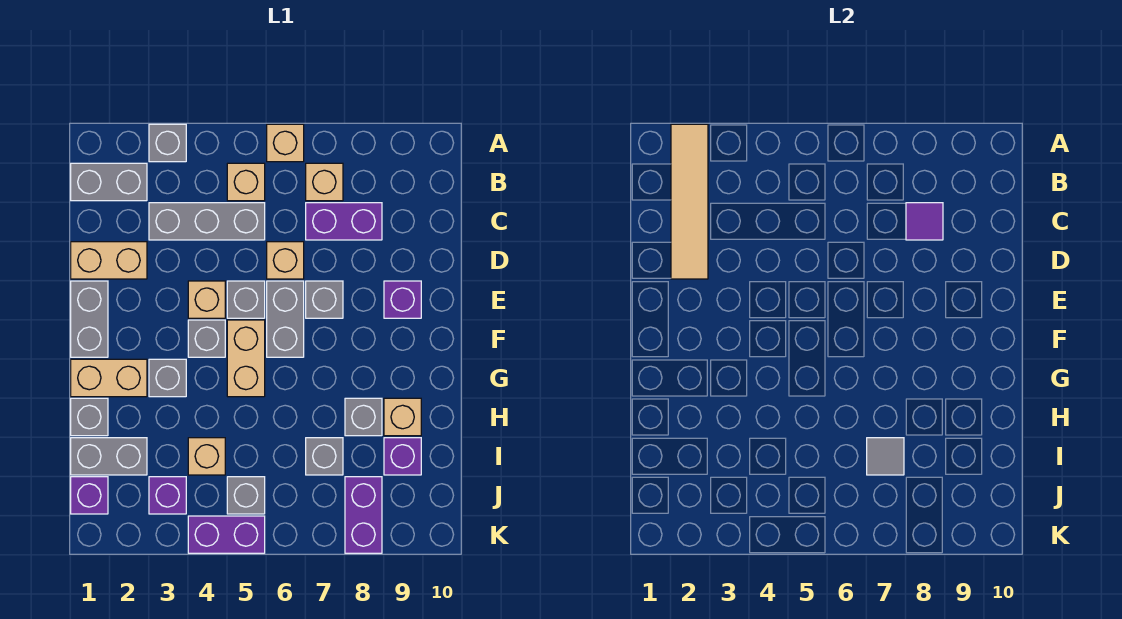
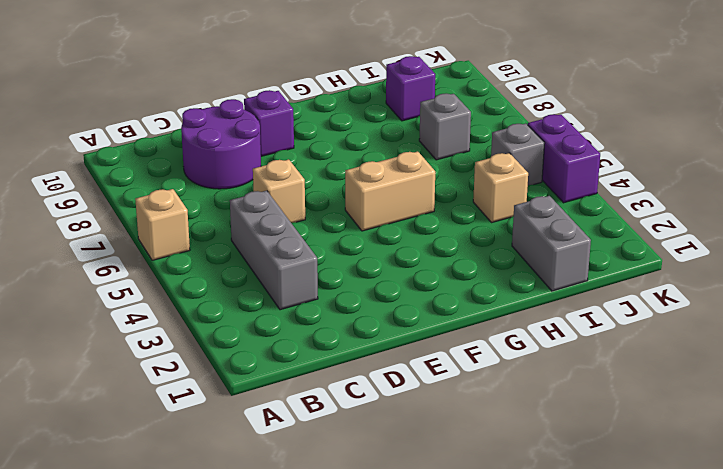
purple round brick C8:D9 level 1 -> purple brick C7:C8 level 1
none -> grey brick A3 level 1
none -> grey brick B1:B2 level 1
none -> tan brick B5 level 1
none -> tan brick B7 level 1

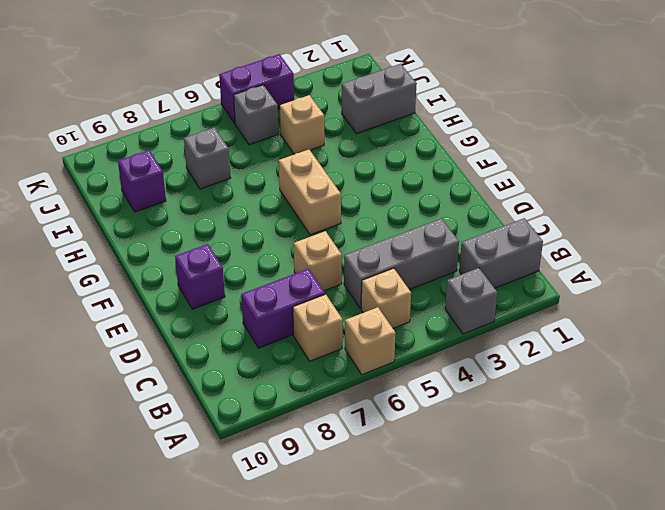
none -> tan brick D1:D2 level 1
none -> grey brick E1:F1 level 1
none -> tan brick E4 level 1
none -> grey brick E5 level 1

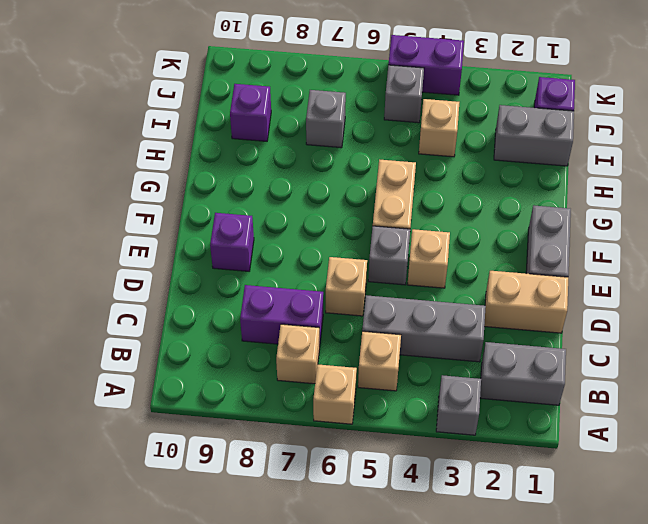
none -> grey brick E6:F6 level 1
none -> grey brick E7 level 1
none -> grey brick F4 level 1
none -> tan brick G1:G2 level 1

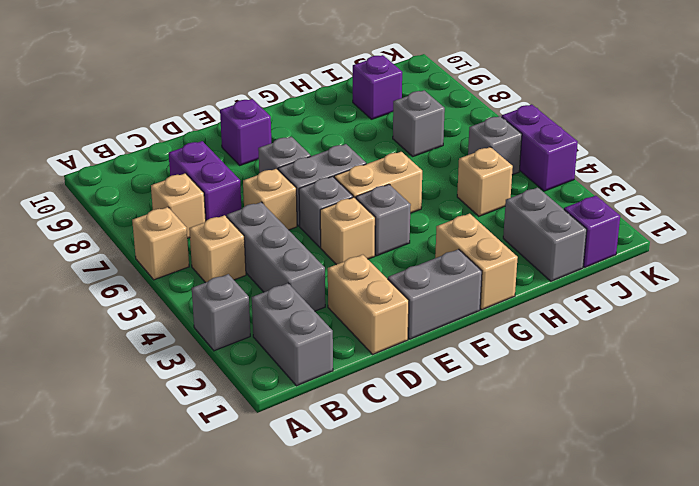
none -> grey brick G3 level 1
none -> grey brick H1 level 1
none -> grey brick H8 level 1
none -> tan brick H9 level 1

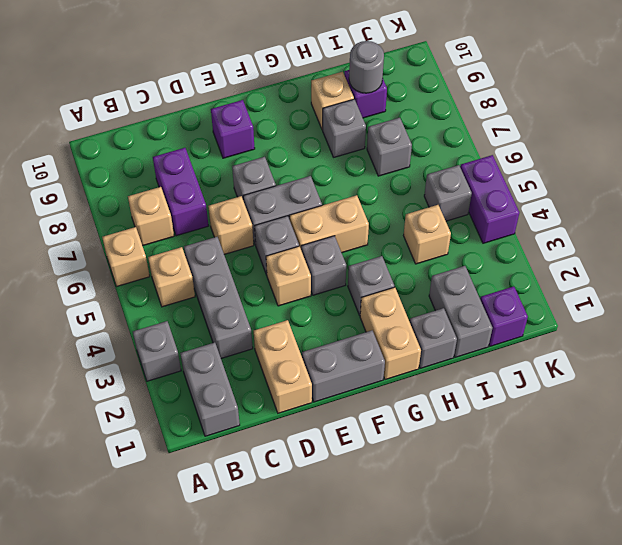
grey round brick I9 level 2 -> none
none -> purple brick J3 level 1
none -> purple brick J8:K8 level 1
none -> tan tile A2:D2 level 2
none -> purple tile C8 level 2

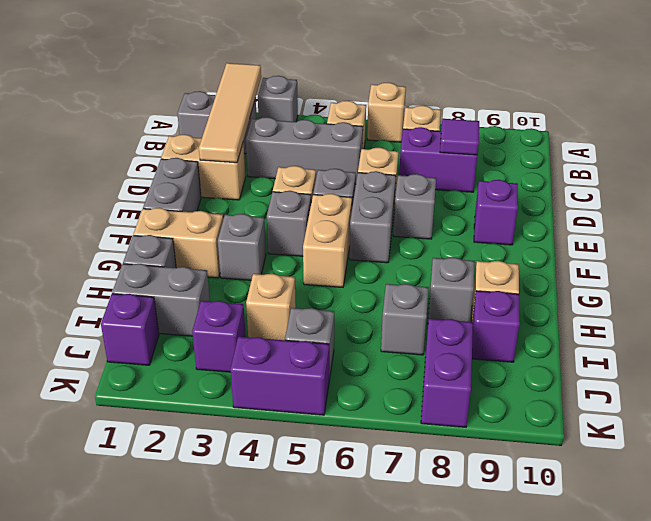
none -> grey tile I7 level 2

